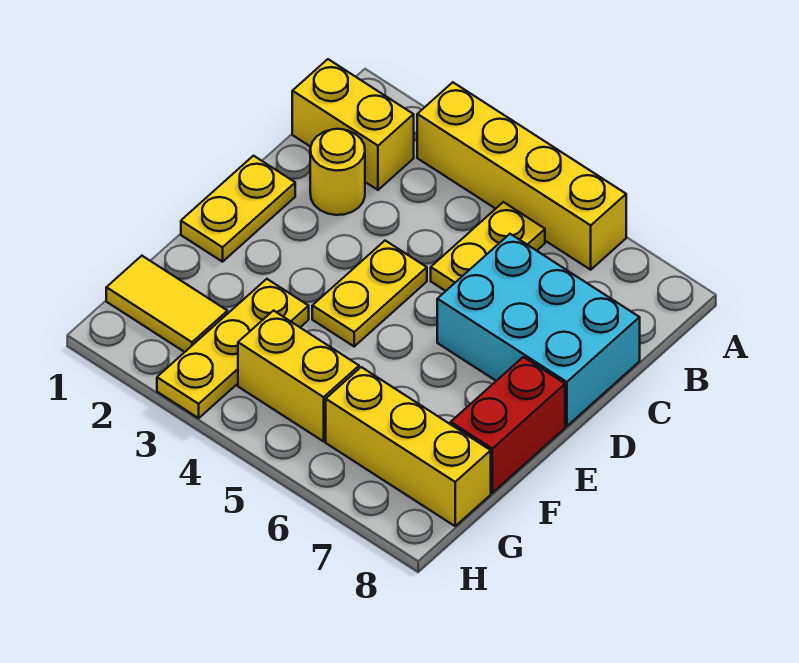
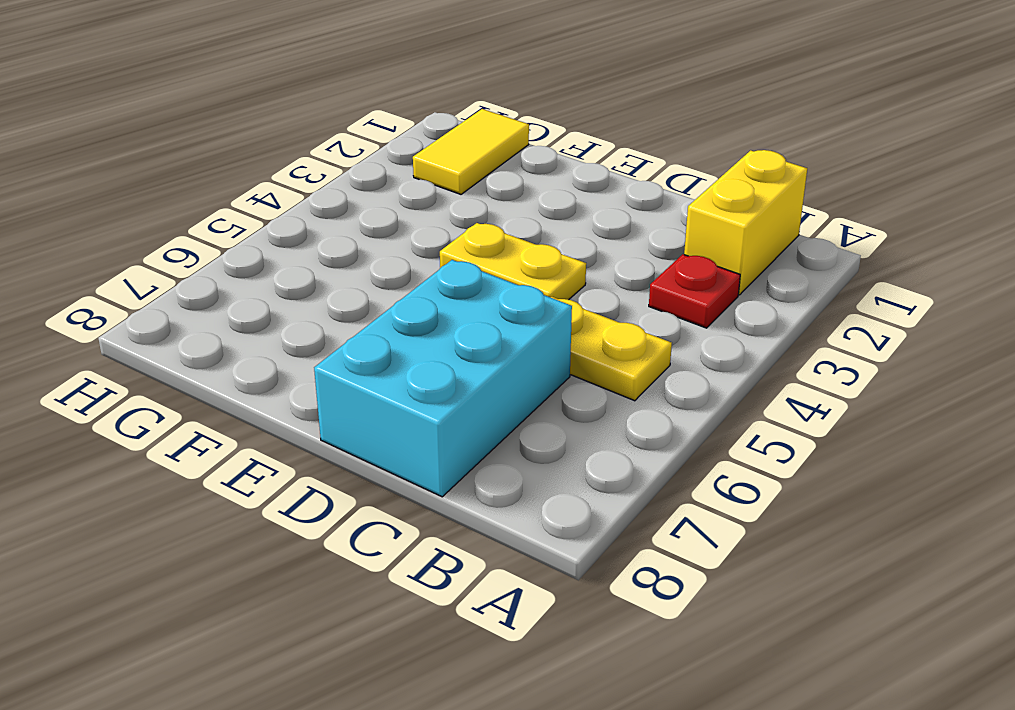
red plate B3 level 1 -> none
none -> yellow brick A3:A6 level 1
none -> yellow round brick C2 level 1
none -> yellow plate D1:E1 level 1

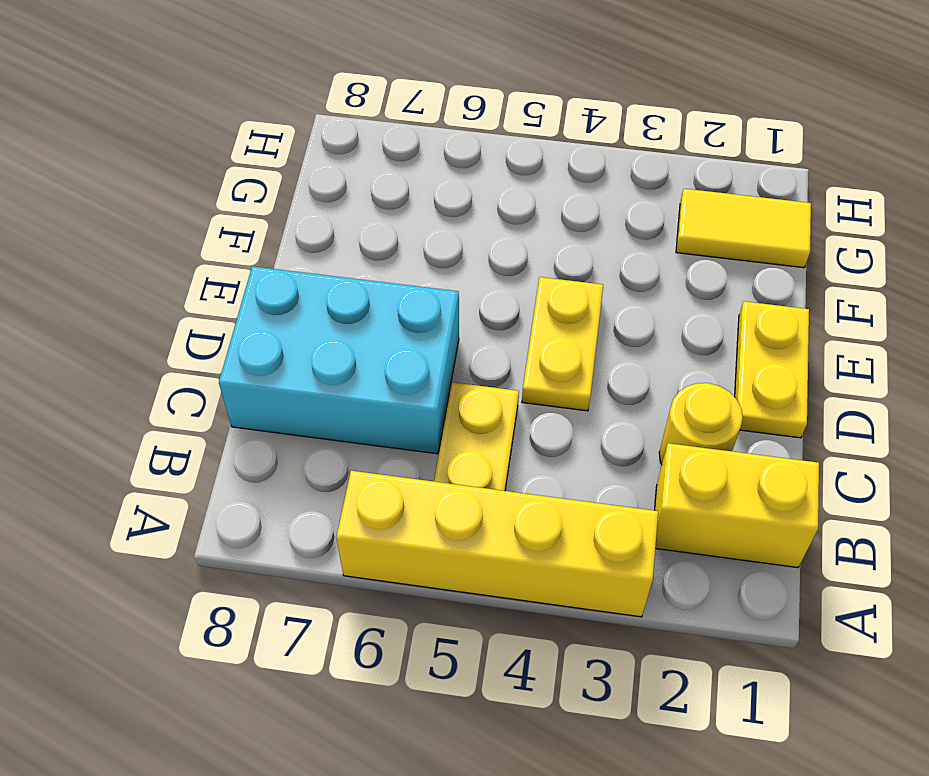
none -> red brick E8:F8 level 1
none -> yellow plate F3:H3 level 1
none -> yellow brick G4:G5 level 1

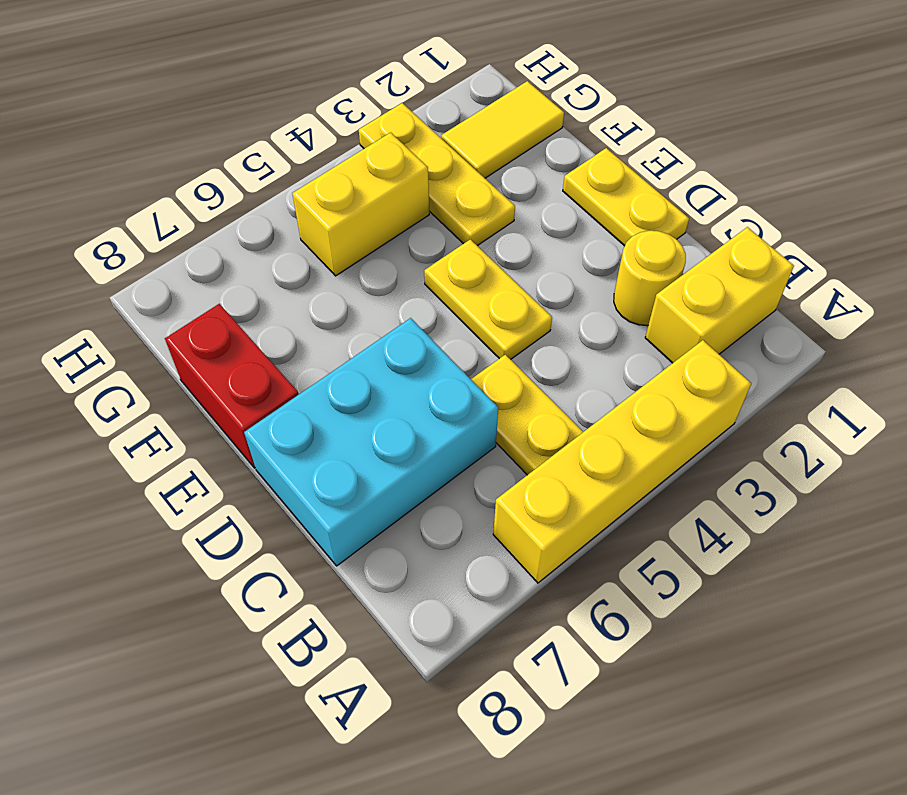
none -> yellow brick G6:G8 level 1

